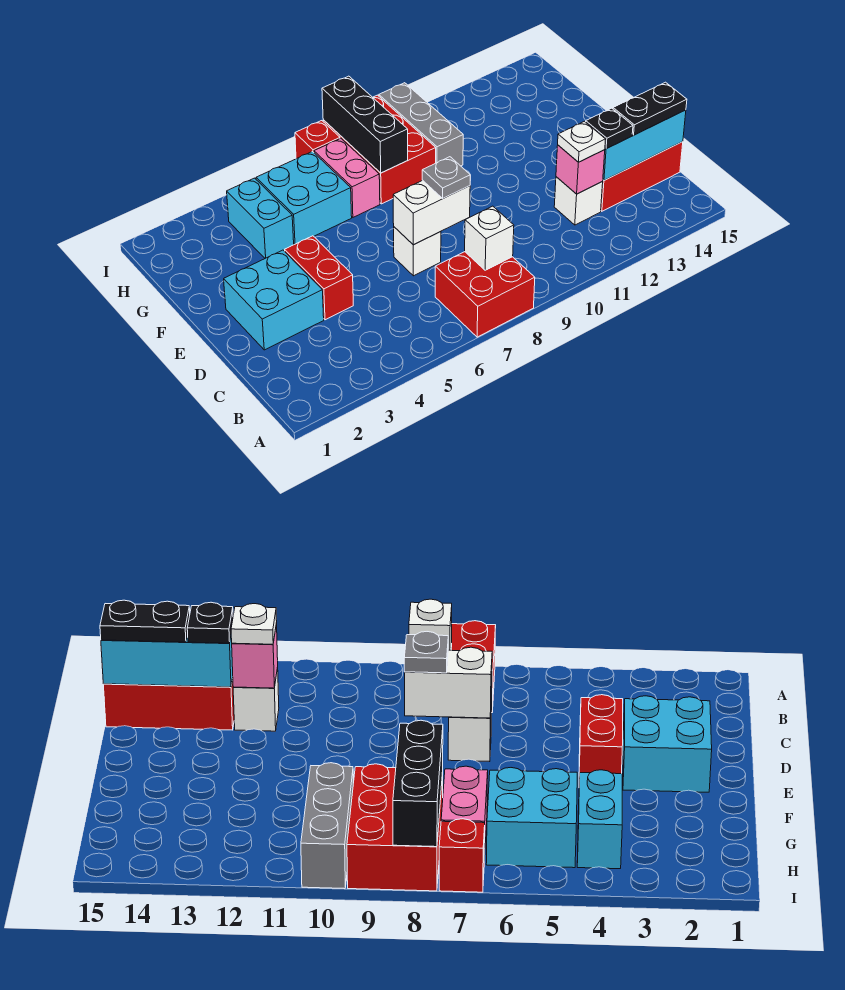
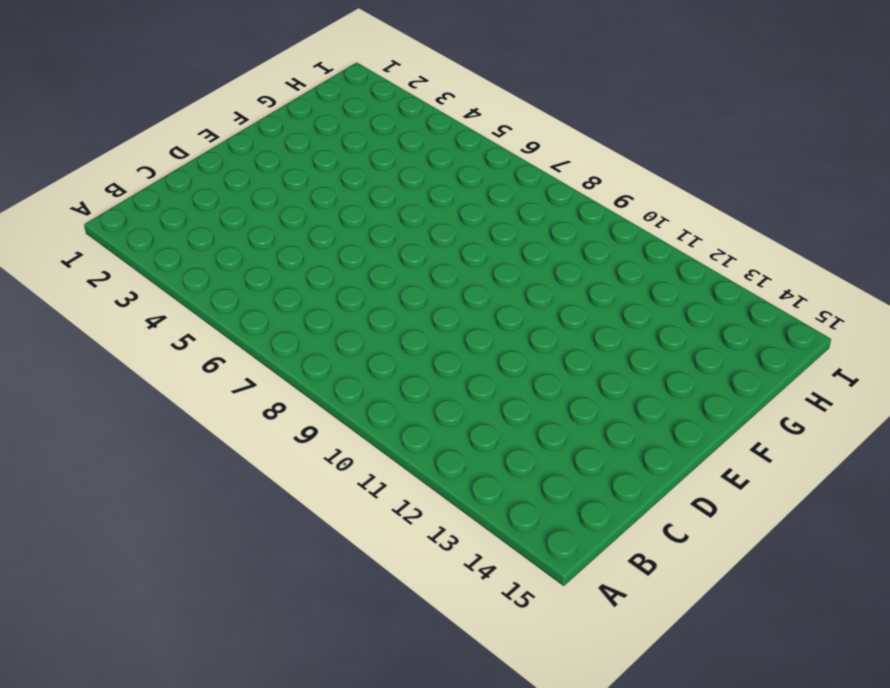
none -> red brick A7:B8 level 1
none -> white brick C12 level 1
none -> red brick C13:C15 level 1

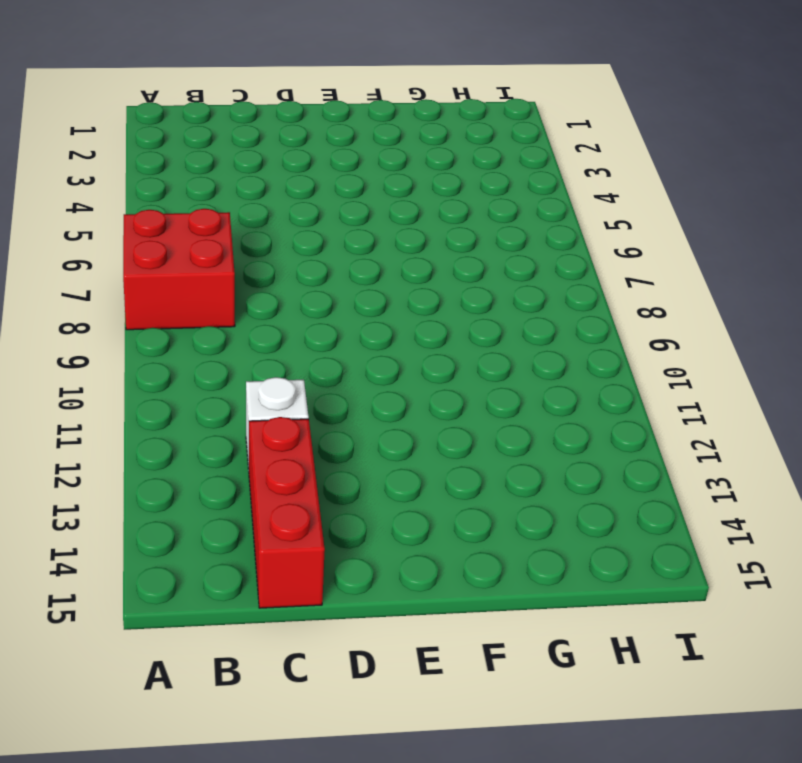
none -> cyan brick D2:E3 level 1
none -> red brick D4:E4 level 1
none -> white brick D7 level 1

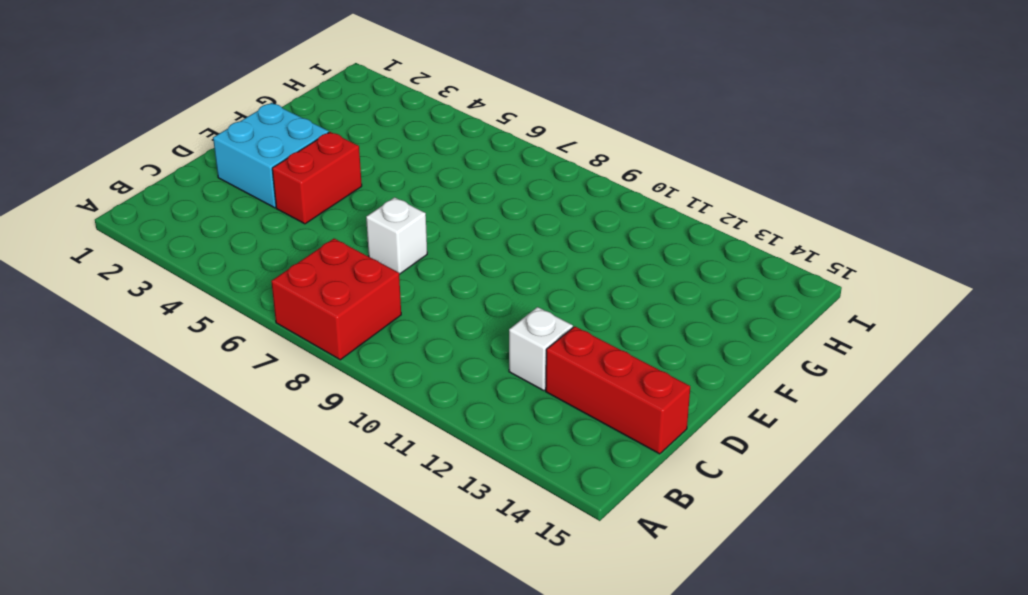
none -> cyan brick G4:H4 level 1
none -> cyan brick G5:H6 level 1
none -> pink brick G7:H7 level 1

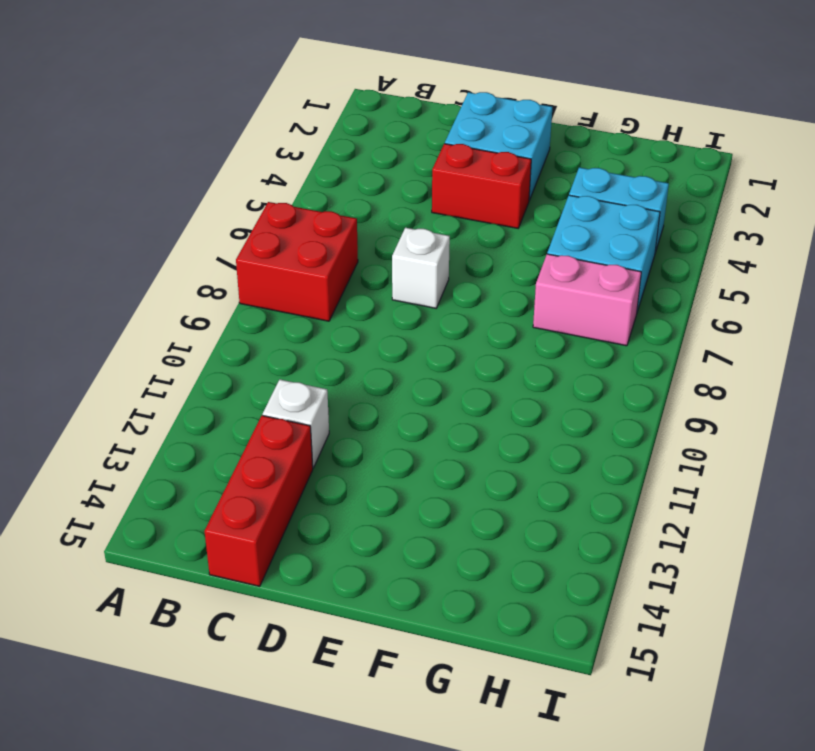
none -> red brick G8:I9 level 1
none -> grey brick G10:I10 level 1
none -> red brick I7 level 1

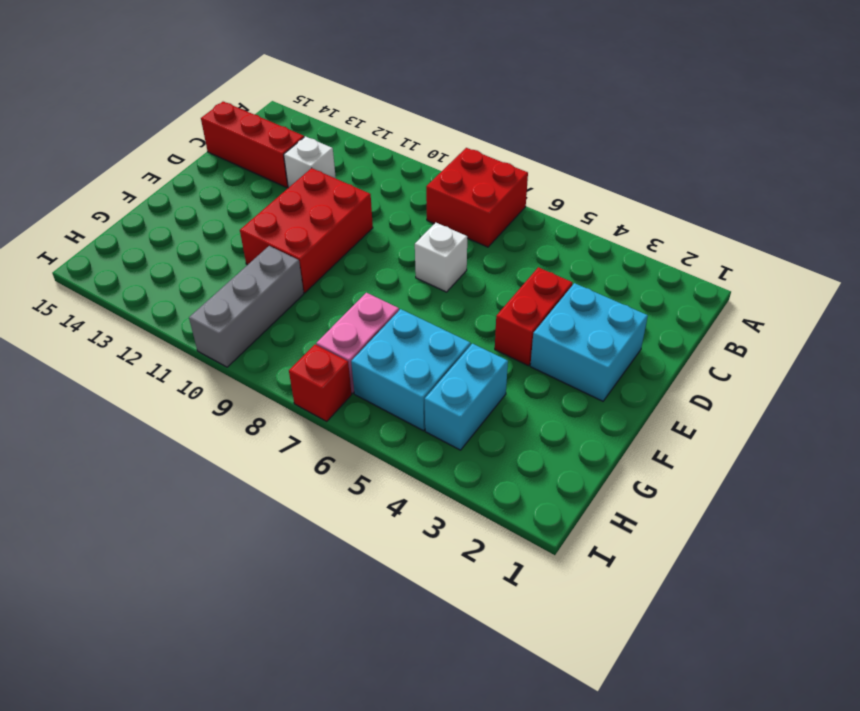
red brick D10:F11 level 1 -> red brick G8:I9 level 1
none -> white brick B8 level 2
none -> pink brick C12 level 2
none -> cyan brick C13:C15 level 2

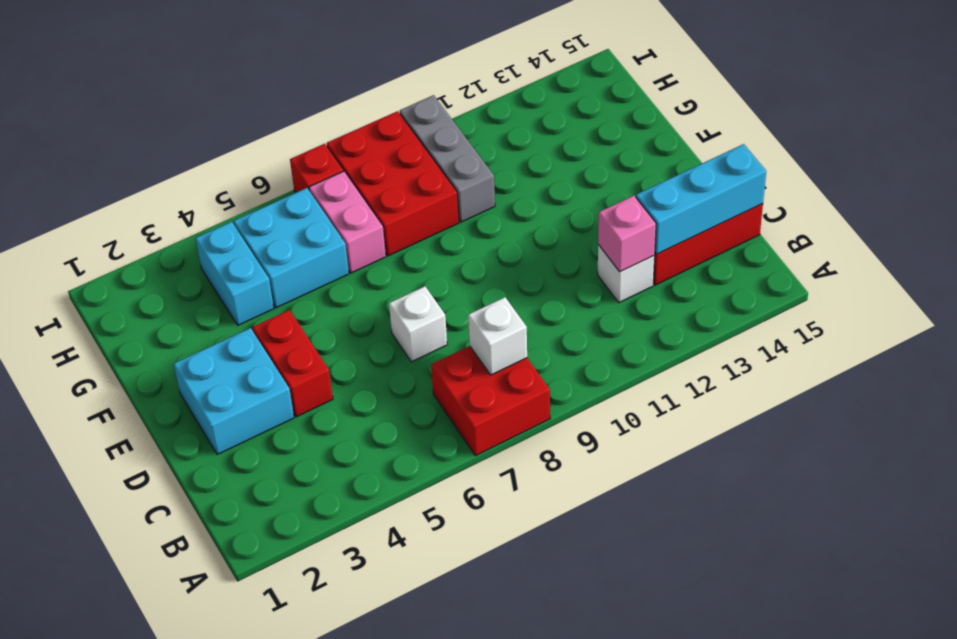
none -> white brick D7:D8 level 2
none -> black brick G8:I8 level 2
none -> white plate C12 level 3

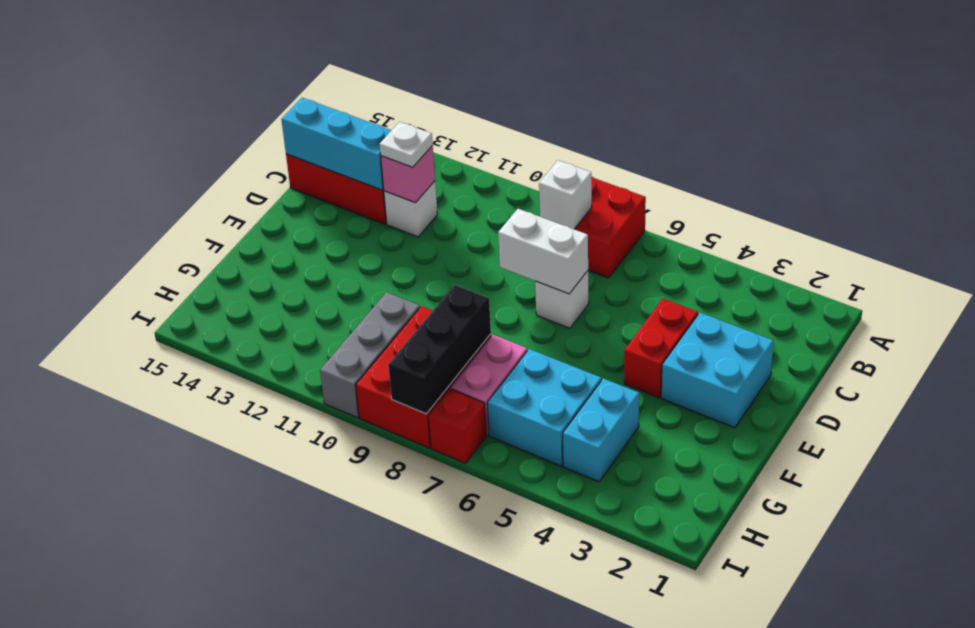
none -> black plate C13 level 3
none -> black plate C14:C15 level 3
none -> grey plate D8 level 3

